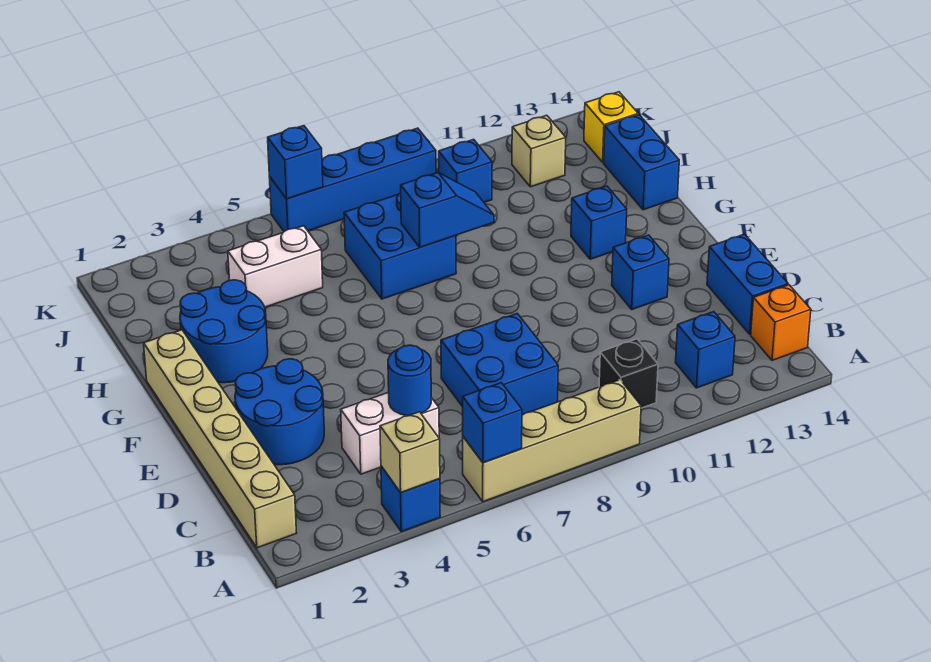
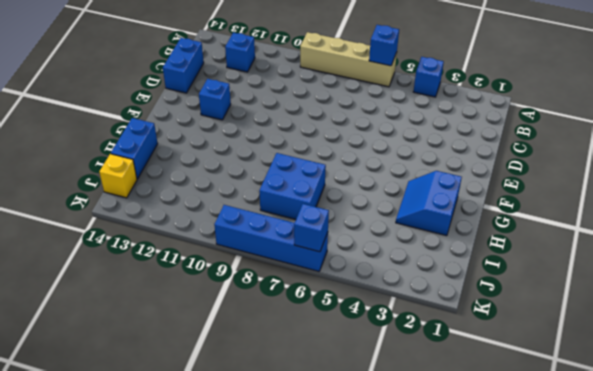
blue slope G2:H3 level 1 top 2 -> blue round brick G2:H3 level 1
none -> tan brick B1:G1 level 1
none -> black brick B10 level 1
none -> orange brick B14 level 1

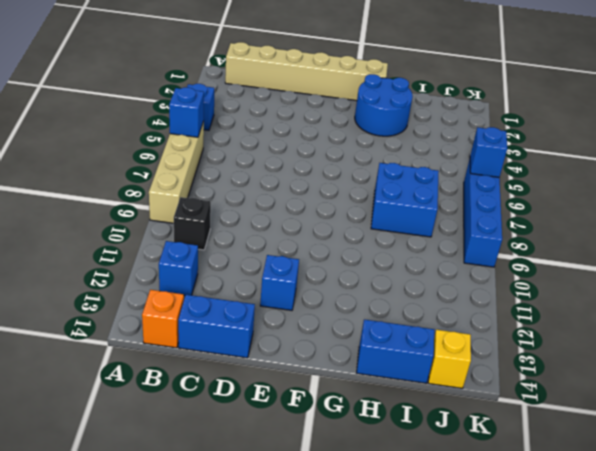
none -> white brick C4:C5 level 1
none -> blue brick C7:D8 level 1
none -> blue round brick D2:E3 level 1

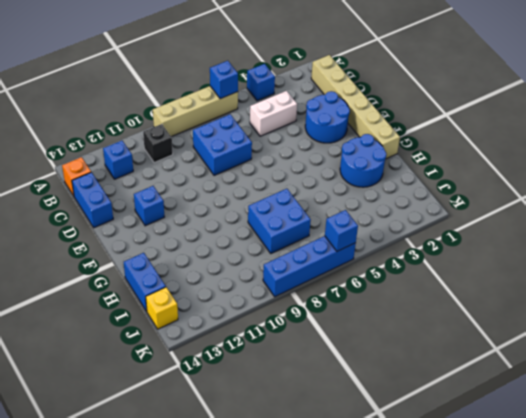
none -> blue brick G12 level 1
none -> white brick I4:I5 level 1
none -> blue brick J10 level 1

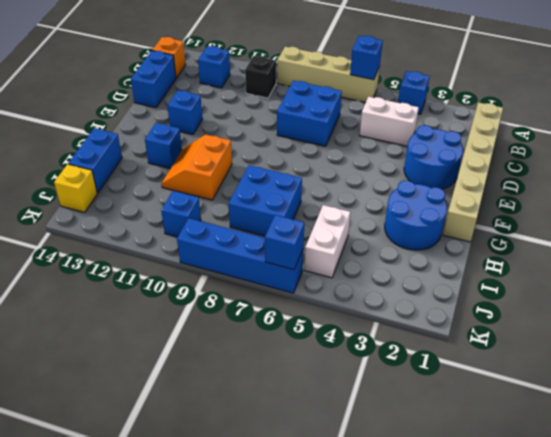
orange slope G10:H11 level 1 top 10 -> none
white brick I5:J5 level 1 -> white brick I4:I5 level 1
none -> tan brick J12 level 1
none -> tan brick A4 level 2
none -> blue round brick C5 level 2

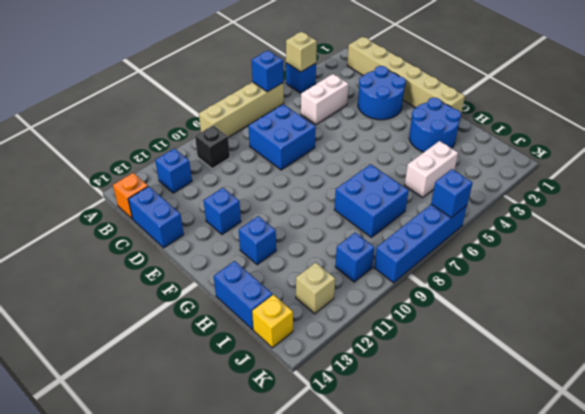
none -> blue round brick C5 level 2
none -> blue slope H8:H9 level 2 top 8

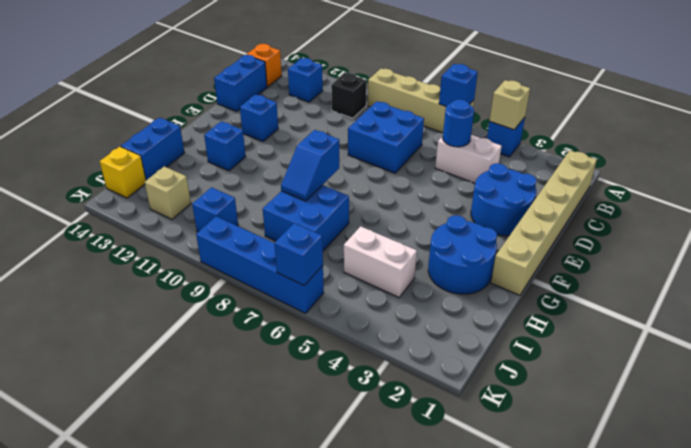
blue slope G8:H8 level 2 top G -> blue slope H8:H9 level 2 top 8

